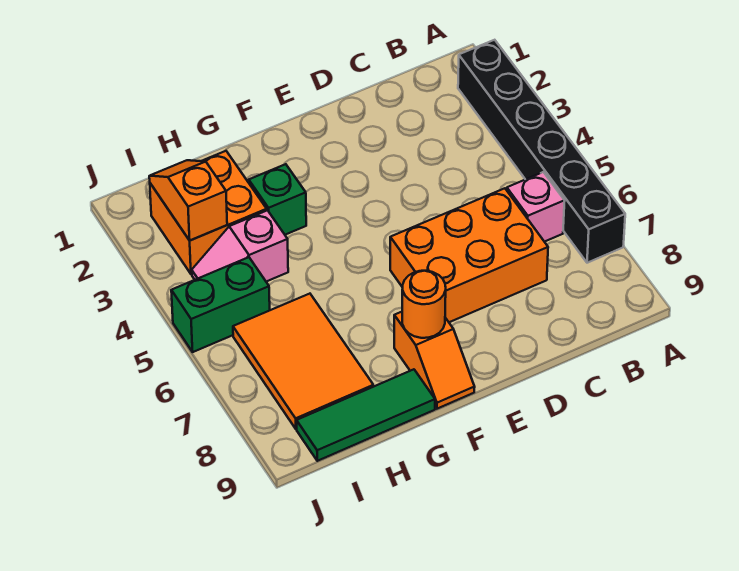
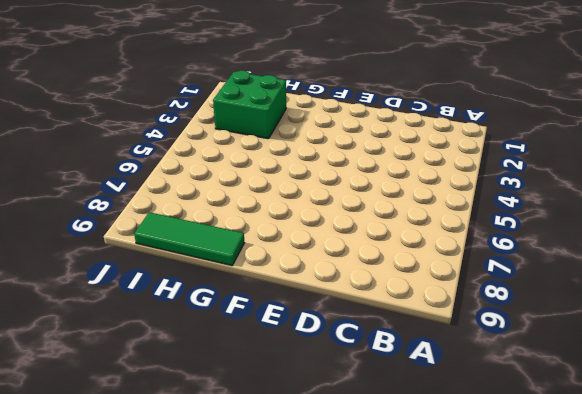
green brick H2:I3 level 1 -> orange brick H2:I3 level 1
none -> black brick A2:A7 level 1
none -> pink brick B6 level 1
none -> orange brick C6:E7 level 1

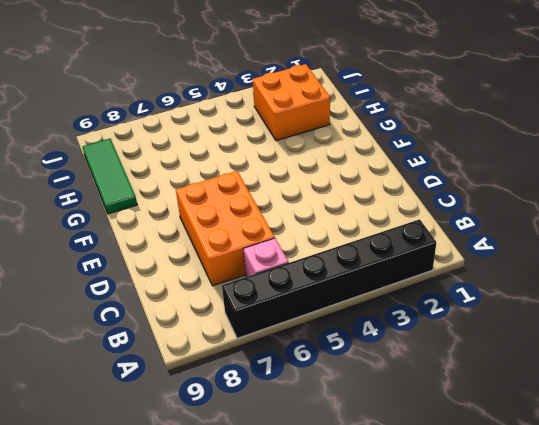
none -> orange slope F8:F9 level 1 top 8
none -> green brick G3 level 1
none -> pink slope H4:I4 level 1 top H

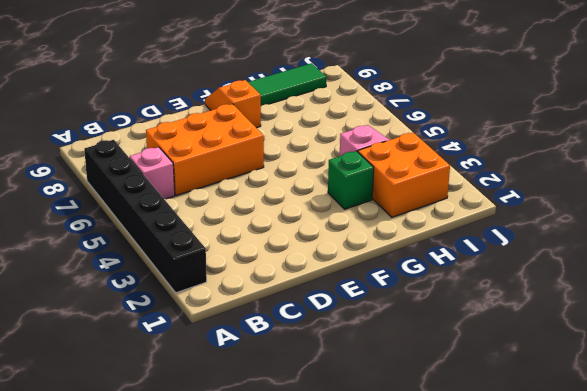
none -> orange tile H6:I8 level 1
none -> green brick I5:J5 level 1
none -> orange round brick F8 level 2

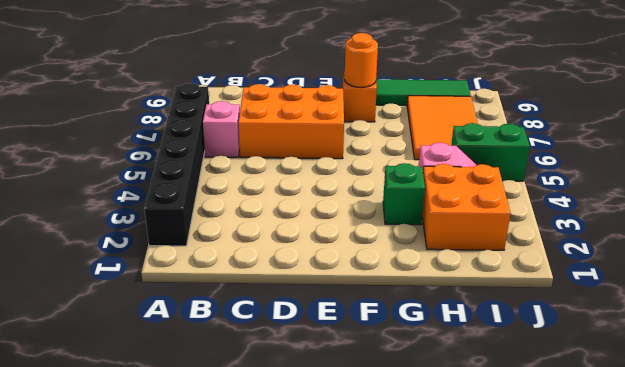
none -> orange slope I2:I3 level 2 top 3

